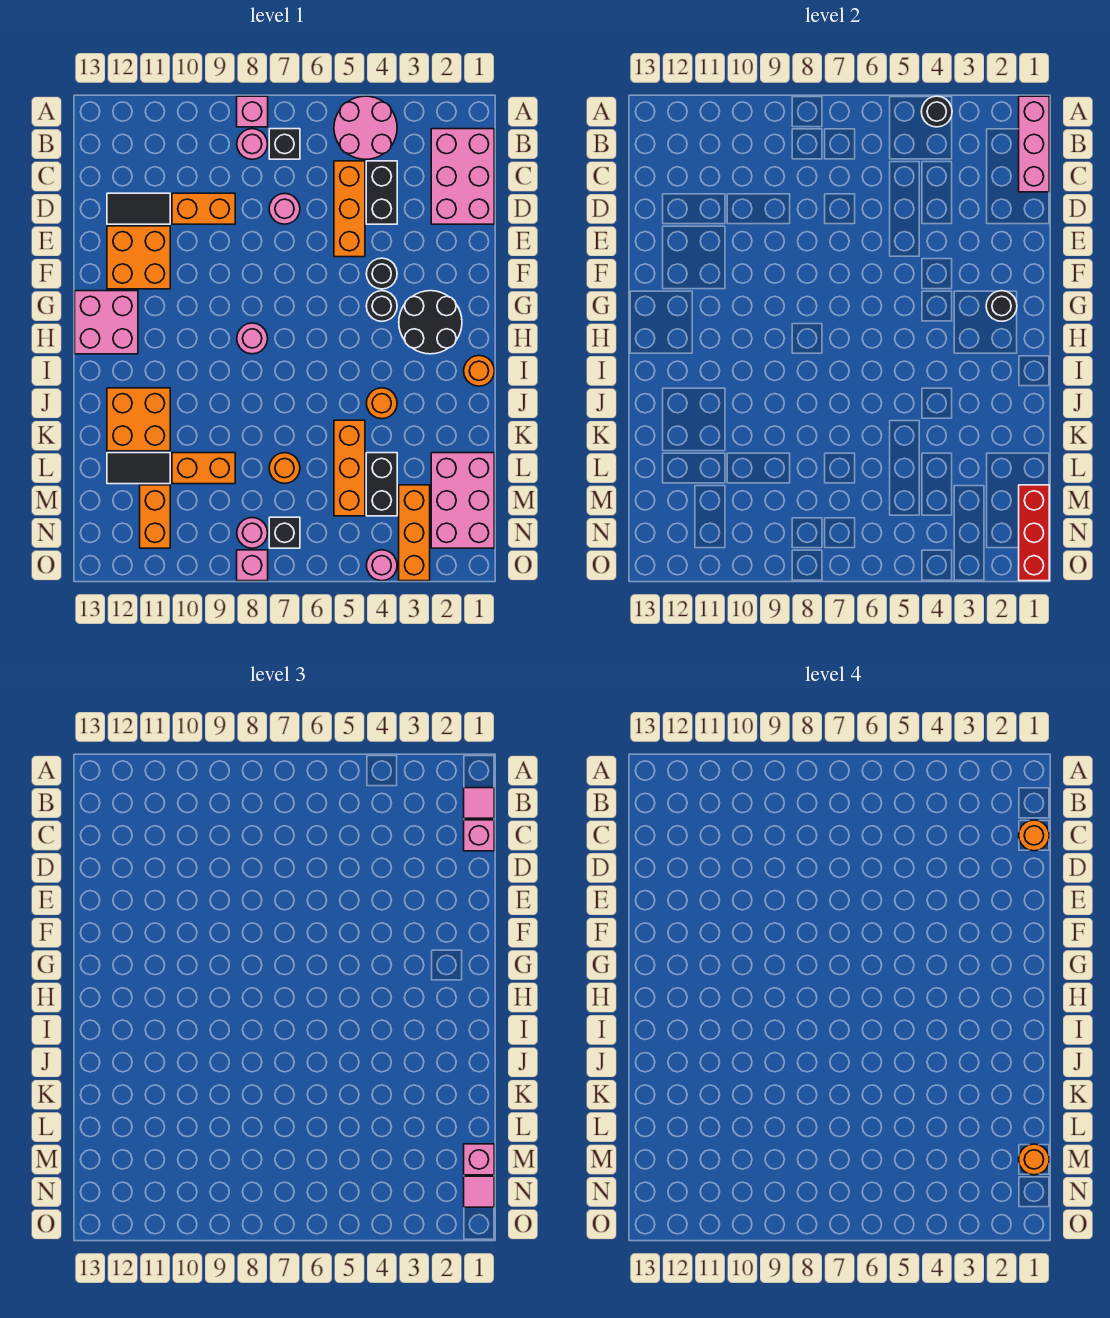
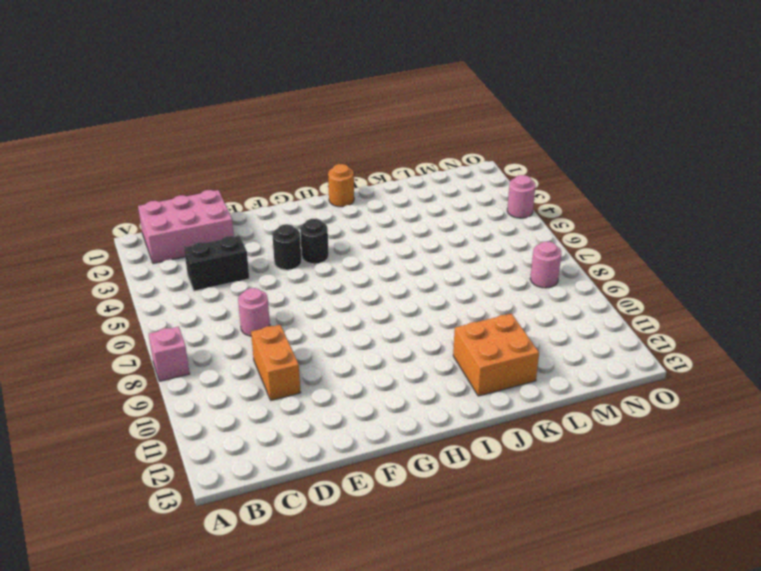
none -> pink round brick A4:B5 level 1
none -> black brick B7 level 1
none -> pink round brick B8 level 1
none -> orange brick C5:E5 level 1

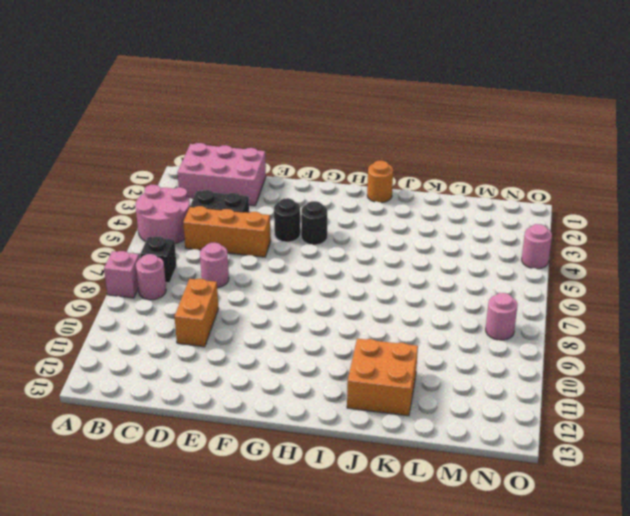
none -> black tile D11:D12 level 1
none -> orange brick E11:F12 level 1
none -> black round brick G2:H3 level 1
none -> pink brick G12:H13 level 1

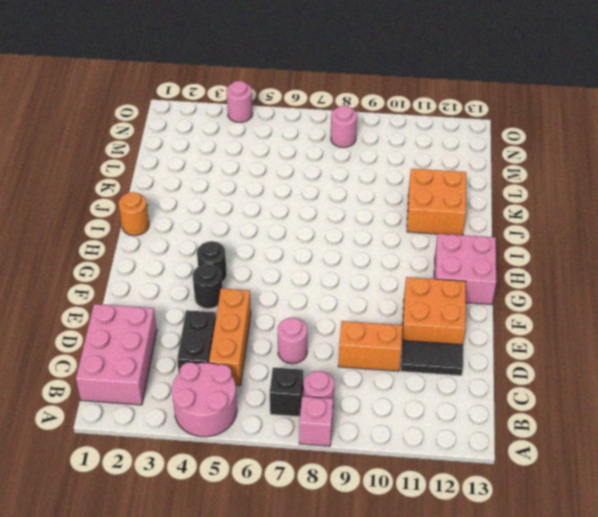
none -> black round brick G2:H3 level 1
none -> pink round brick H8 level 1
none -> orange round brick J4 level 1
none -> orange brick K5:M5 level 1

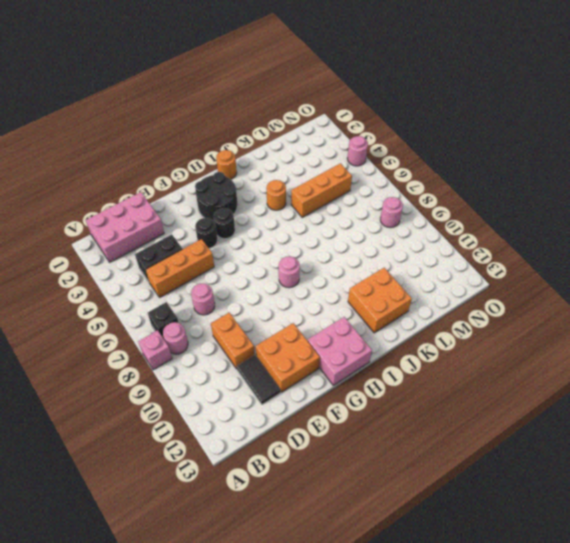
none -> pink round brick A4:B5 level 1
none -> pink brick L1:N2 level 1
none -> black brick L4:M4 level 1
none -> orange round brick L7 level 1

